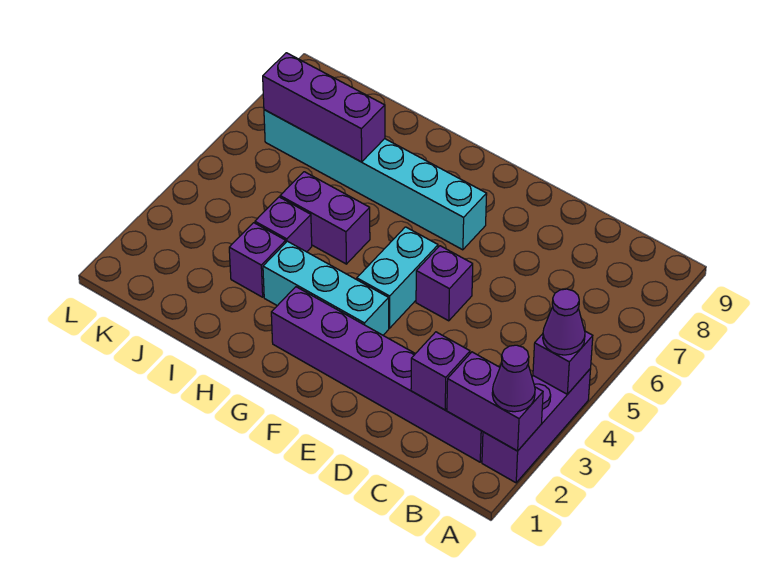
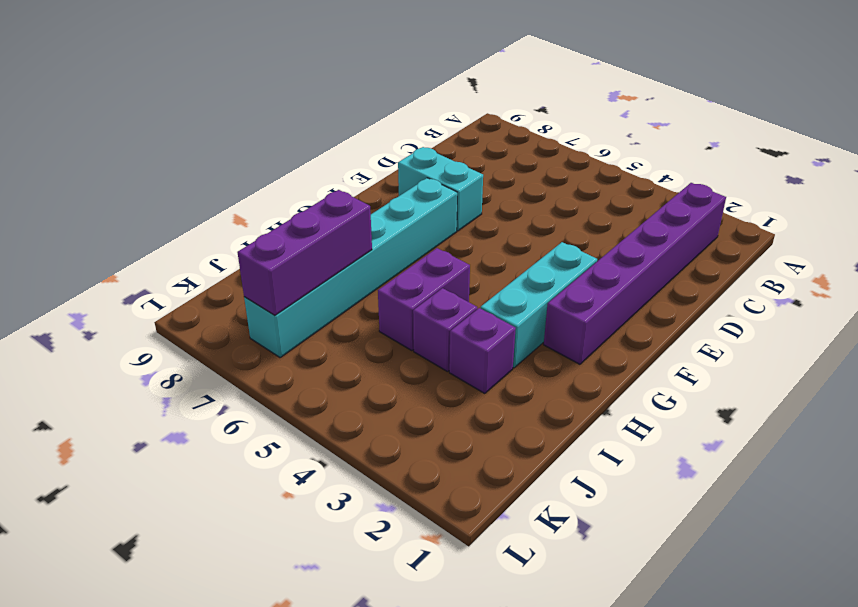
cyan brick E7:E8 level 1 -> cyan brick F4:F5 level 1
none -> purple brick A2:A4 level 1
none -> purple brick E5 level 1
none -> purple brick A2:B2 level 2

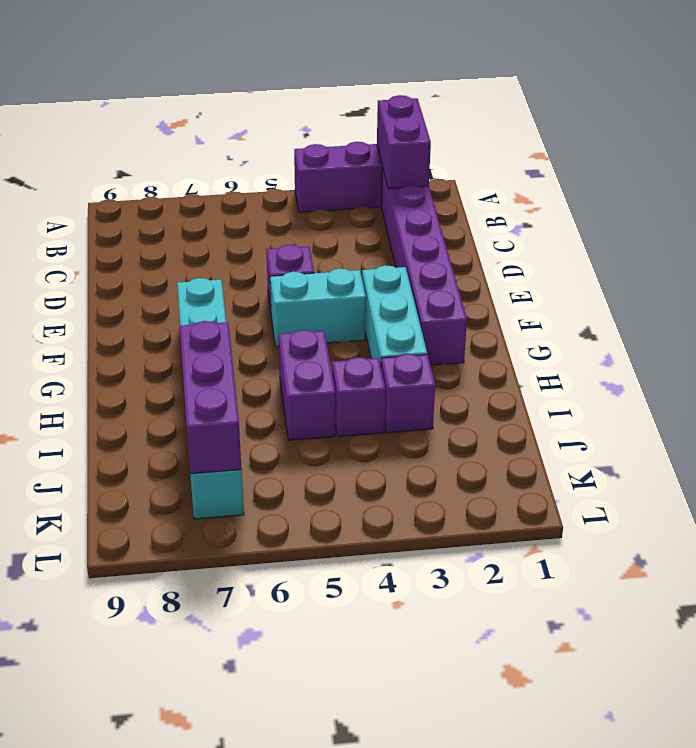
none -> purple brick A4 level 2
none -> purple brick C2 level 2
none -> purple cone A2 level 3

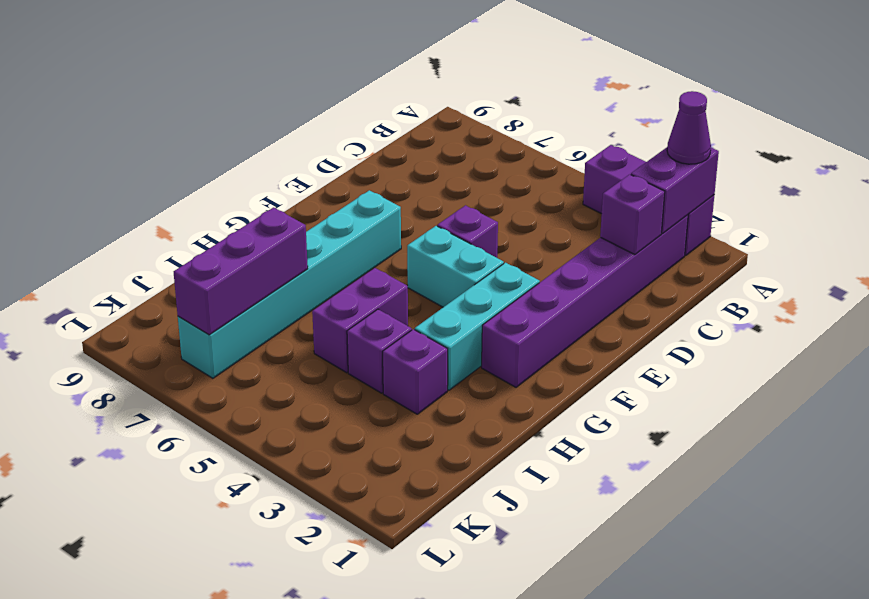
none -> purple brick A4 level 2
none -> purple cone A4 level 3

